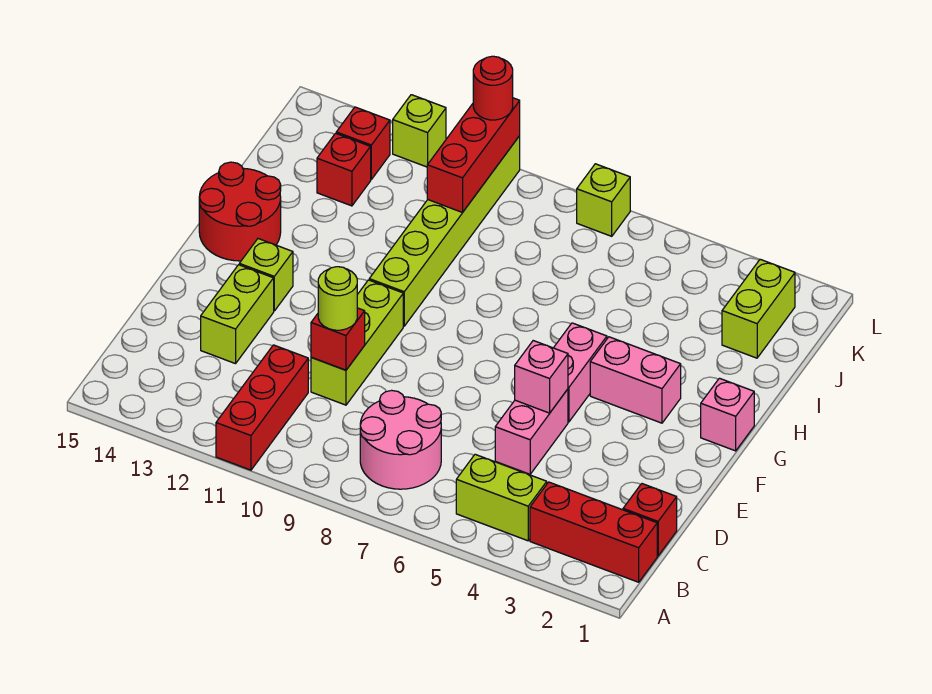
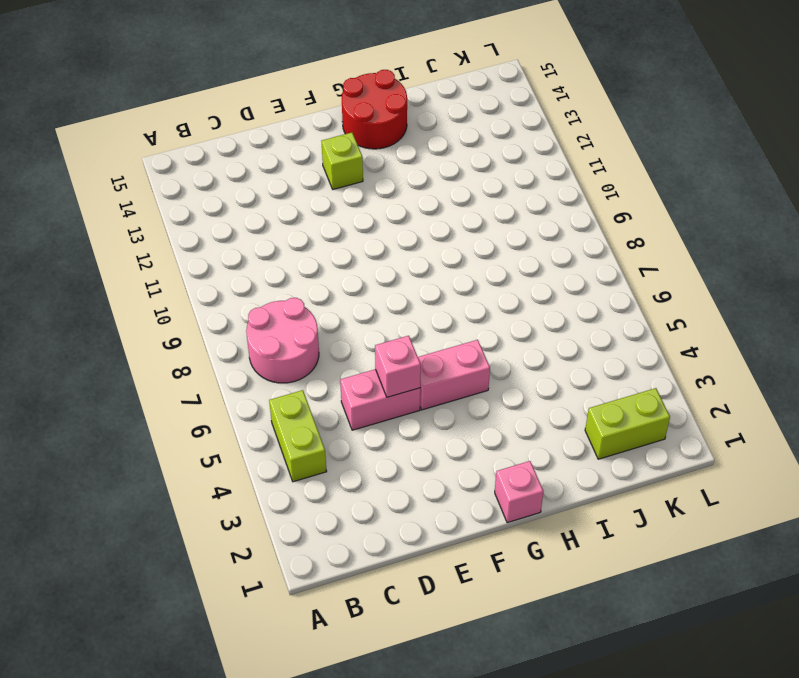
none -> red brick A11:C11 level 1
none -> red brick B1:B3 level 1
none -> red brick C1 level 1

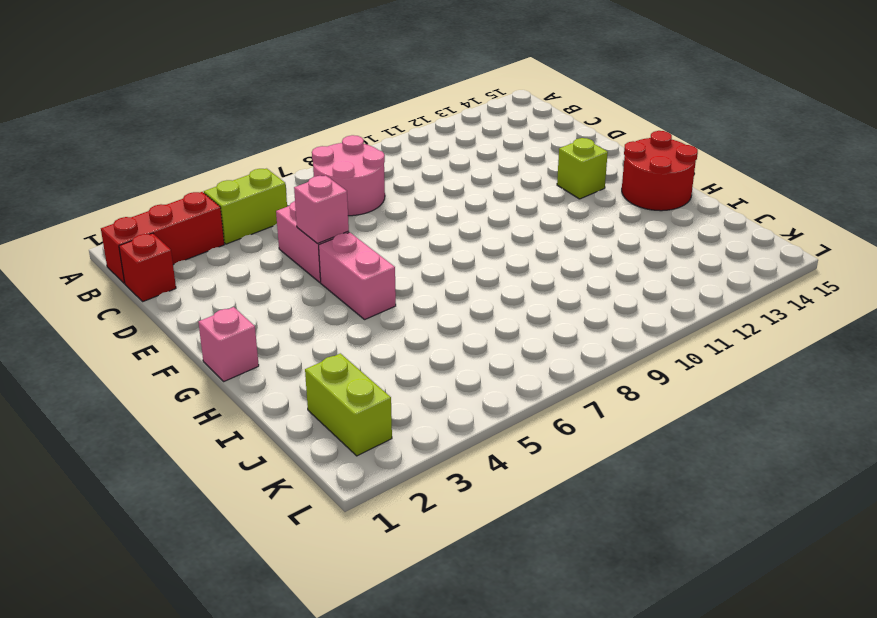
none -> red brick A11:C11 level 1
none -> lime brick D10:F10 level 1
none -> lime brick D13:E13 level 1

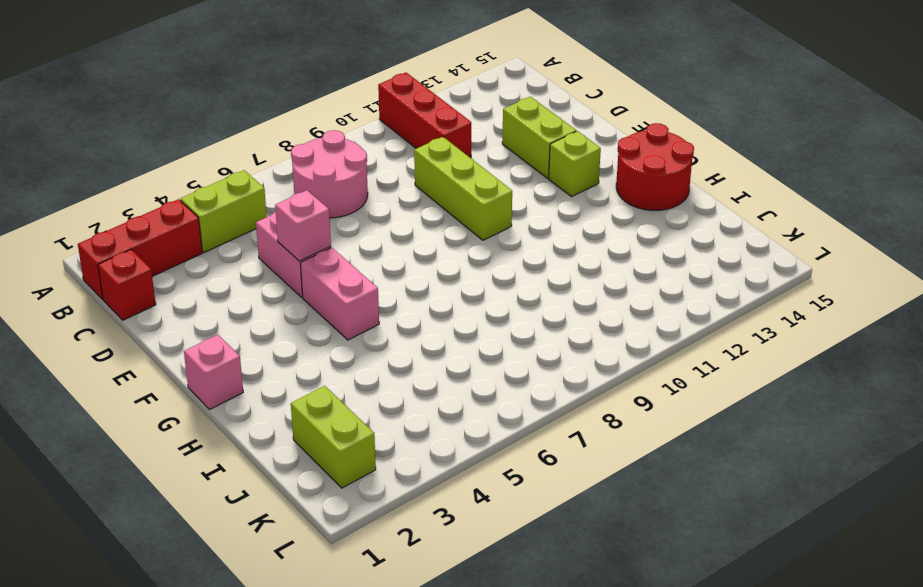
none -> pink brick G3:G4 level 1
none -> lime brick G10:L10 level 1
none -> red brick J13 level 1

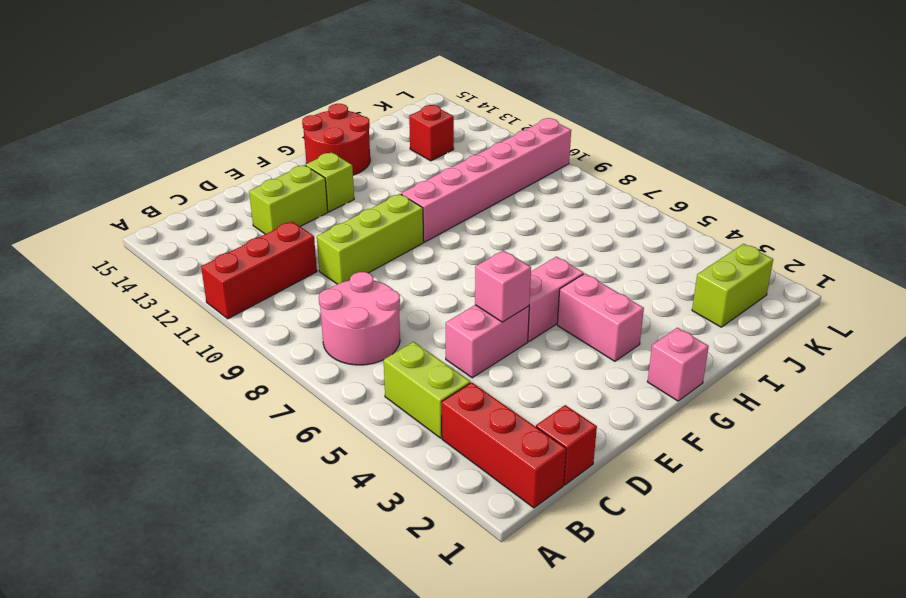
pink brick G10:L10 level 1 -> lime brick G10:L10 level 1
none -> red brick K13 level 1
none -> lime brick L7 level 1
none -> lime brick L12 level 1

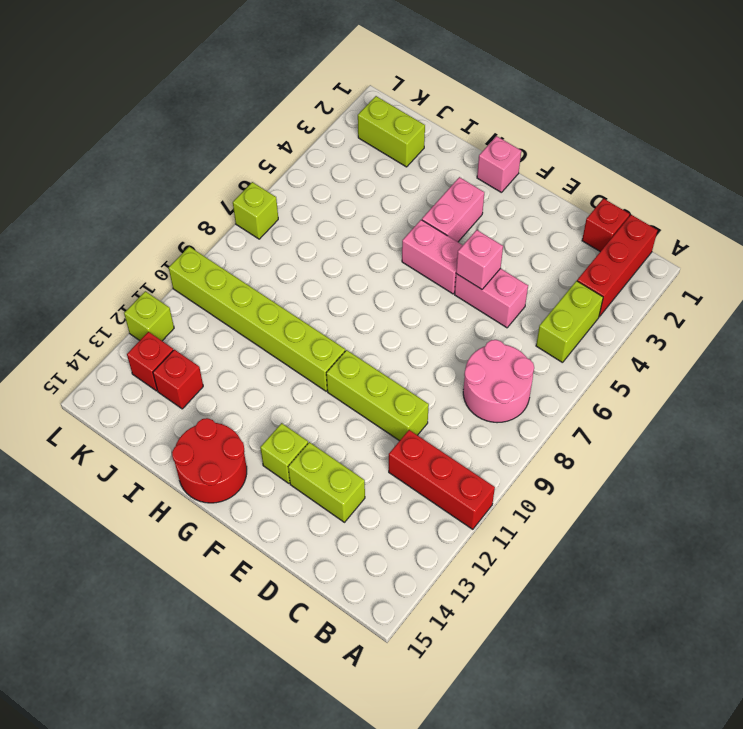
none -> red brick D10 level 2
none -> red brick J10:L10 level 2
none -> lime round brick D10 level 3

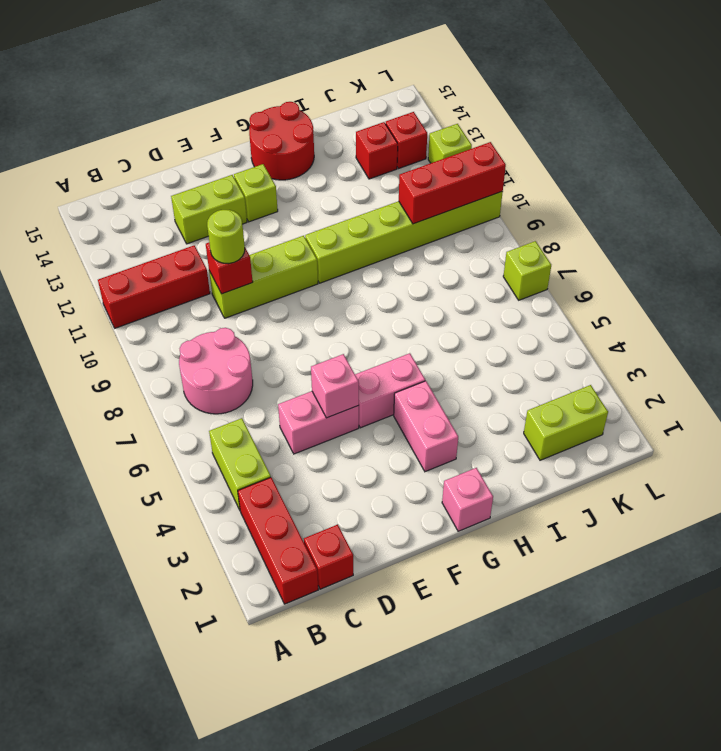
none -> red round brick L10 level 3

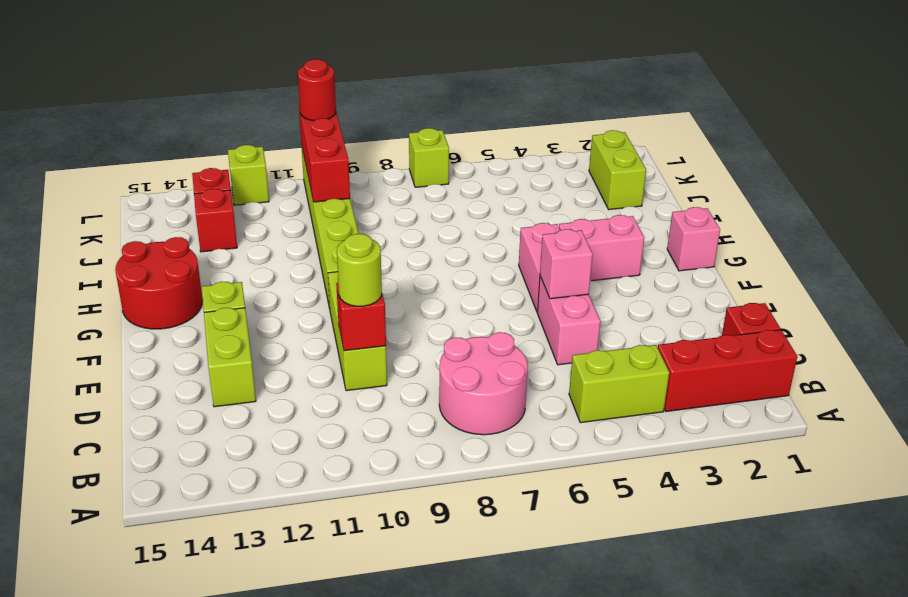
none -> red brick A11:C11 level 1

